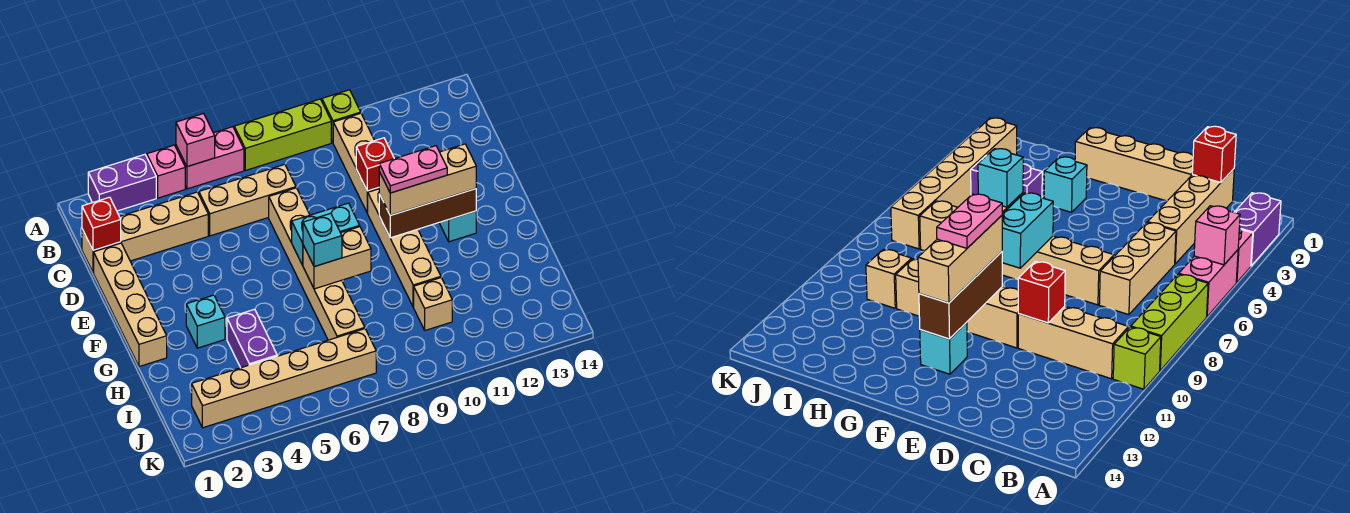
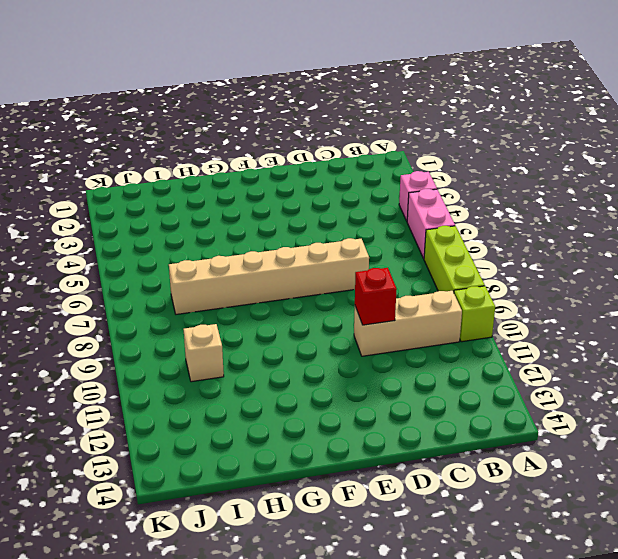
none -> purple brick A2:A3 level 1
none -> tan brick C1:C4 level 1
none -> tan brick C5:C7 level 1

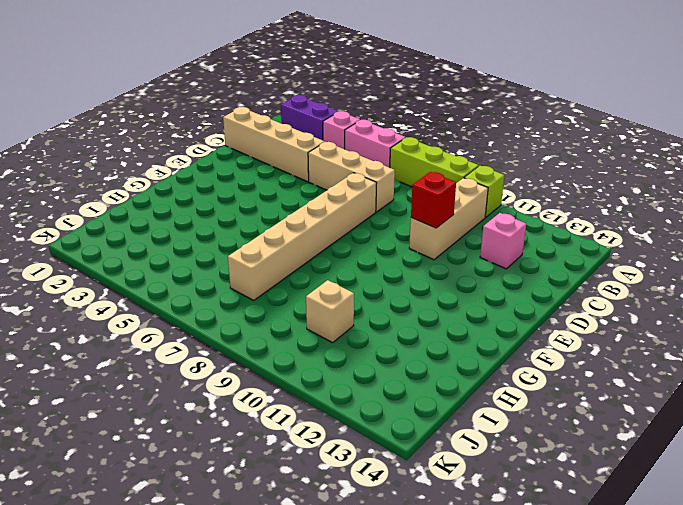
pink brick C12 level 1 -> pink brick A5 level 2
none -> tan brick D1:G1 level 1
none -> tan brick E10:H10 level 1
none -> cyan brick F12 level 1

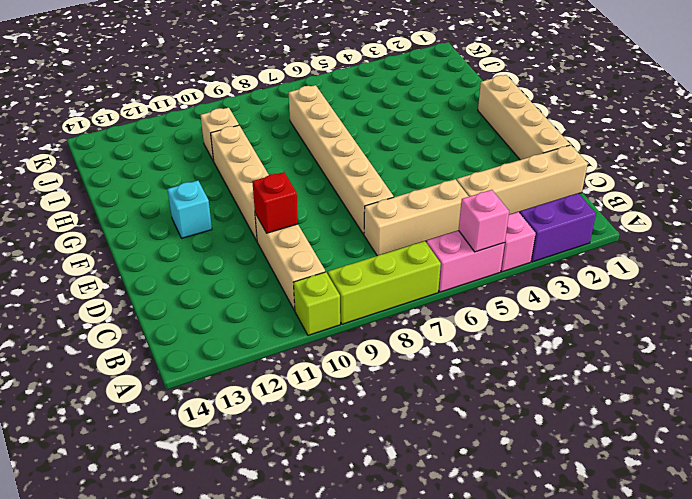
none -> cyan brick G3 level 1
none -> purple brick H4:I4 level 1
none -> tan brick J2:J7 level 1

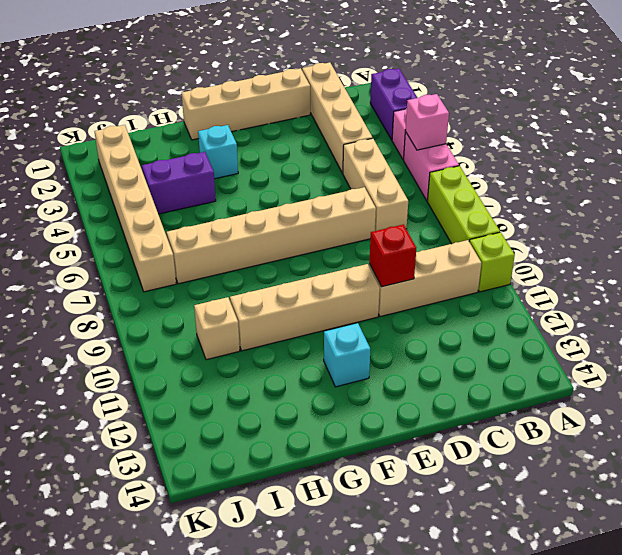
none -> red brick C1 level 2
none -> cyan brick F7:F8 level 2
none -> brown brick F10:F12 level 2

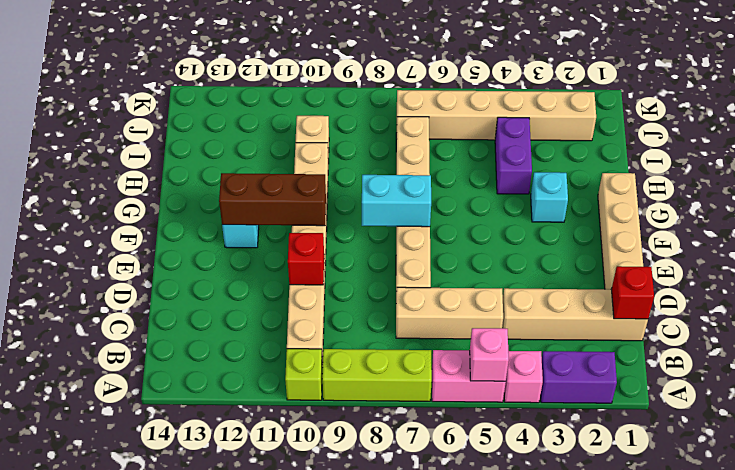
none -> tan brick G7:G8 level 2
none -> tan brick F10:F12 level 3
none -> cyan brick G7 level 3

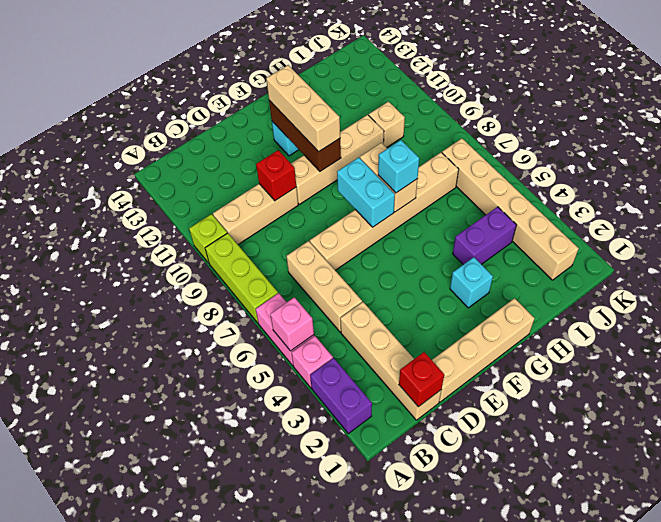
none -> pink plate F10:F11 level 4

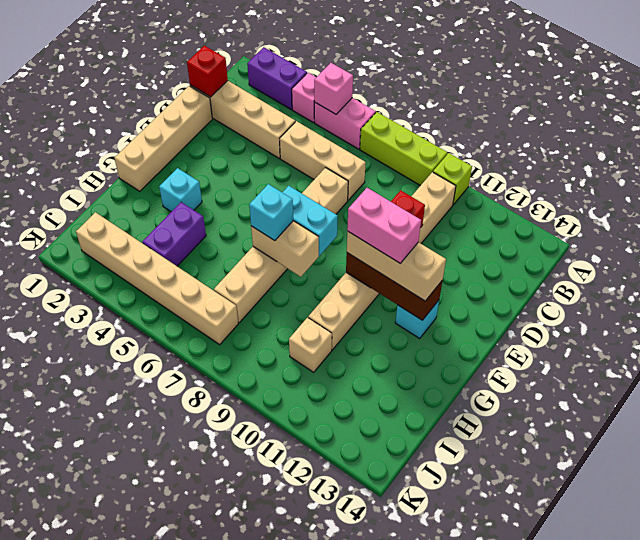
pink brick F10:F11 level 4 -> pink plate F10:F11 level 4

